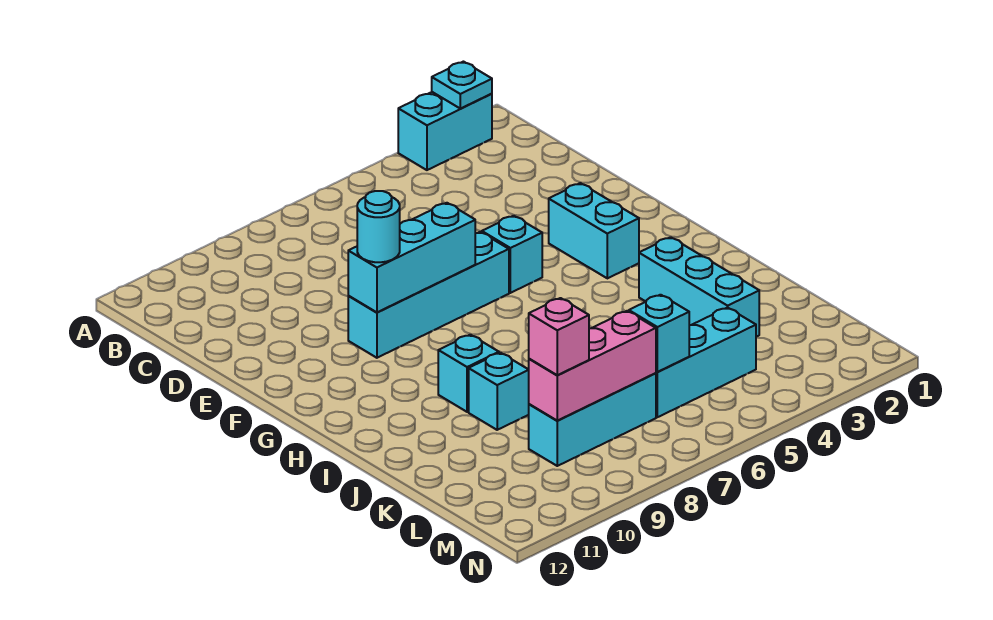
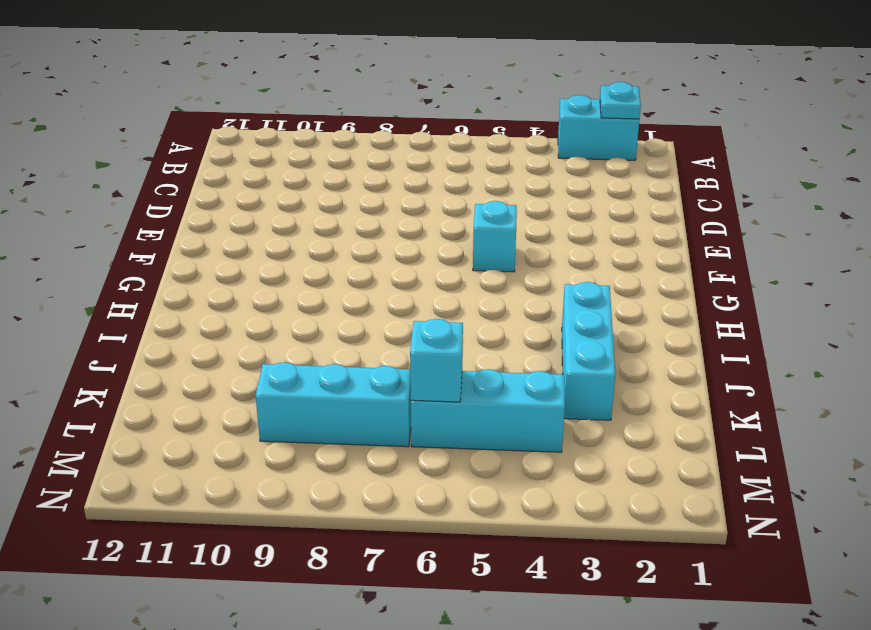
none -> cyan brick F3:G3 level 1
none -> cyan brick F6:F9 level 1
none -> cyan brick I9 level 1

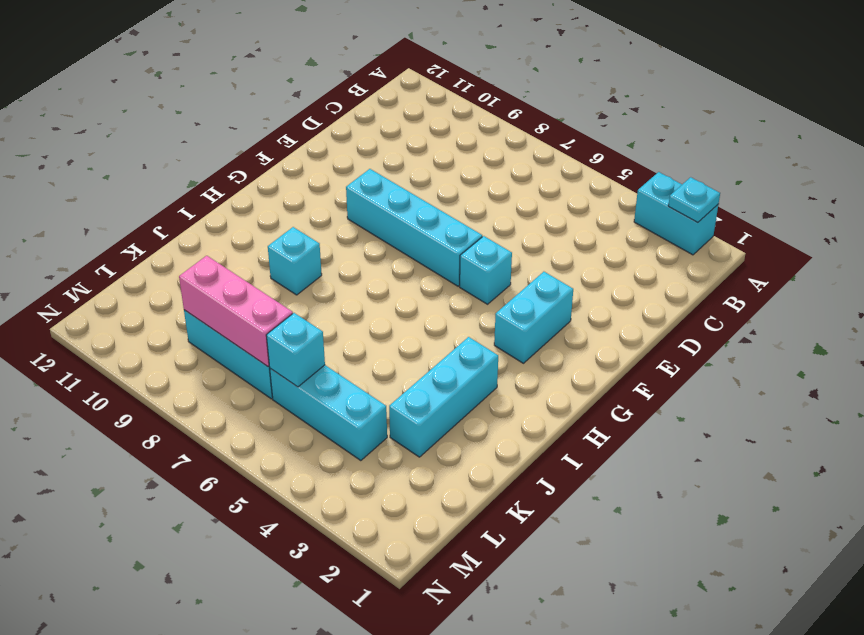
none -> cyan brick J9 level 1
none -> cyan brick F7:F9 level 2
none -> cyan round brick F9 level 3

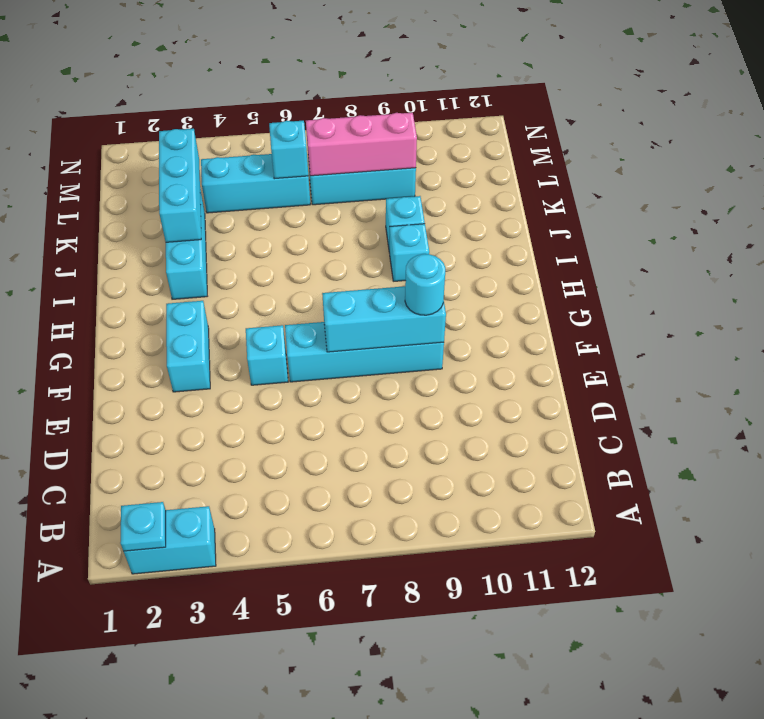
cyan brick J3:L3 level 2 -> none
none -> pink brick L9 level 3

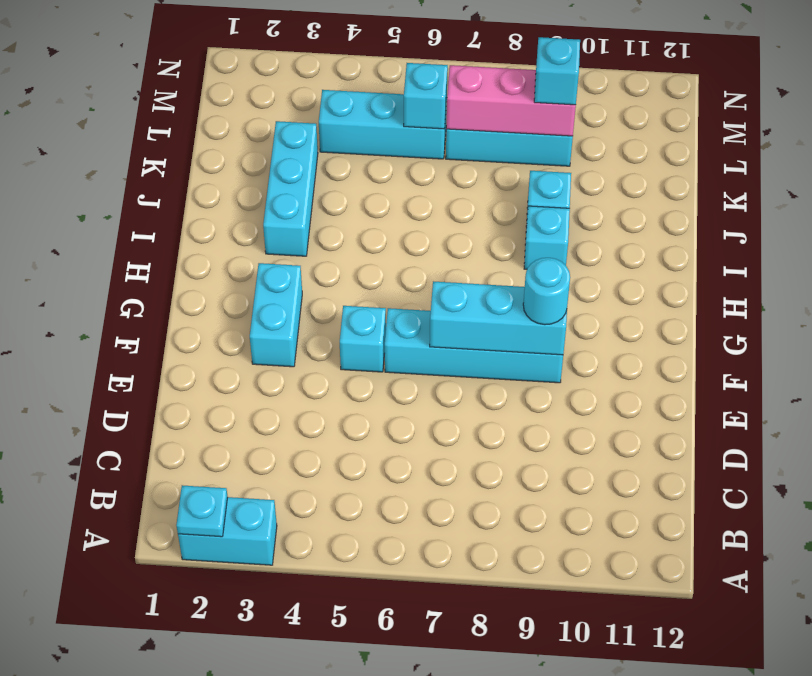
cyan brick L9 level 3 -> pink brick L9 level 3

